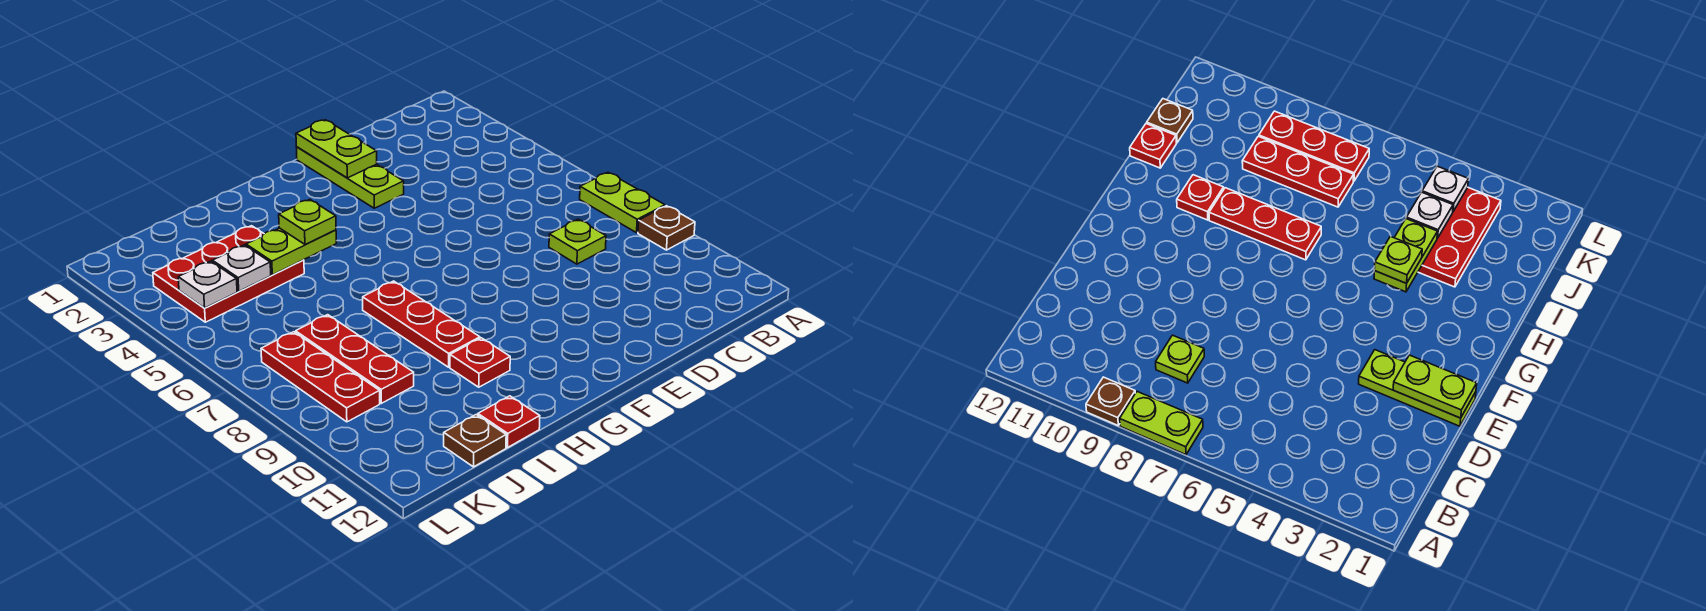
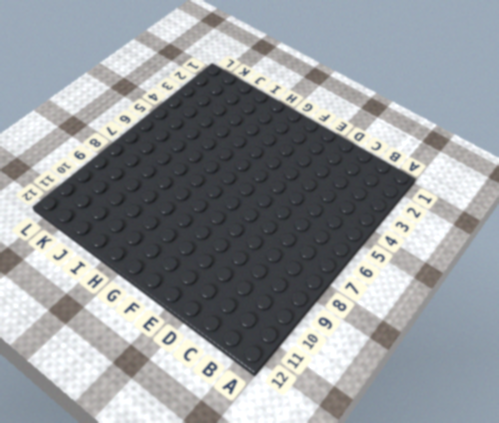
none -> lime plate A7:A8 level 1
none -> brown plate A9 level 1
none -> lime plate C8 level 1

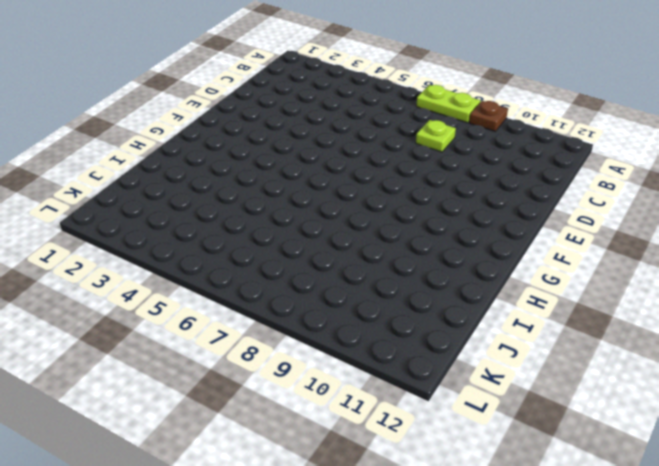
none -> lime plate E1:E3 level 1
none -> red plate H7:H9 level 1
none -> red plate H10 level 1

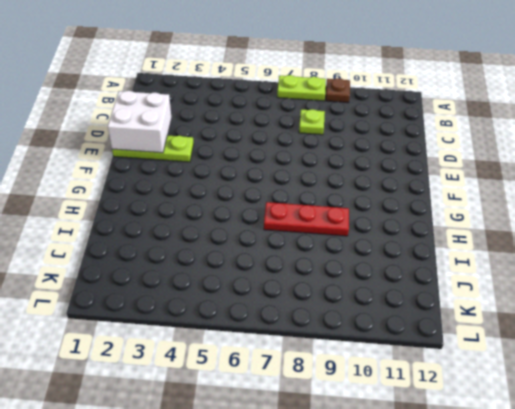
white brick D1:E2 level 2 -> lime plate E1:E2 level 2
none -> red plate H10 level 1
none -> red plate I3:K4 level 1
none -> red plate I12 level 1

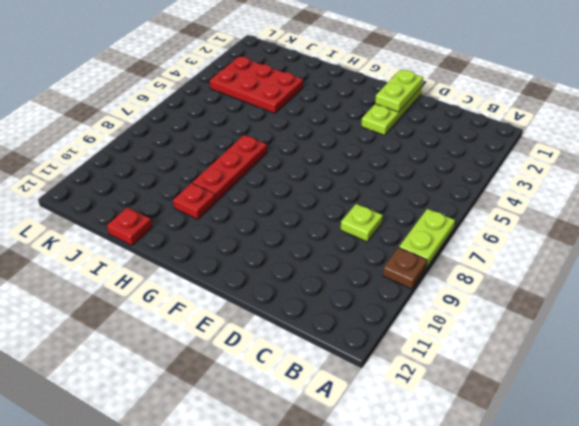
none -> red plate J7:J9 level 1
none -> brown plate J12 level 1
none -> red plate K7:K9 level 1

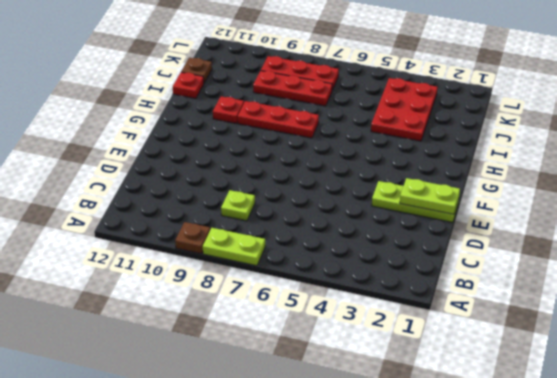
none -> lime plate H4:I4 level 2
none -> white plate J4 level 2
none -> white plate K4 level 2

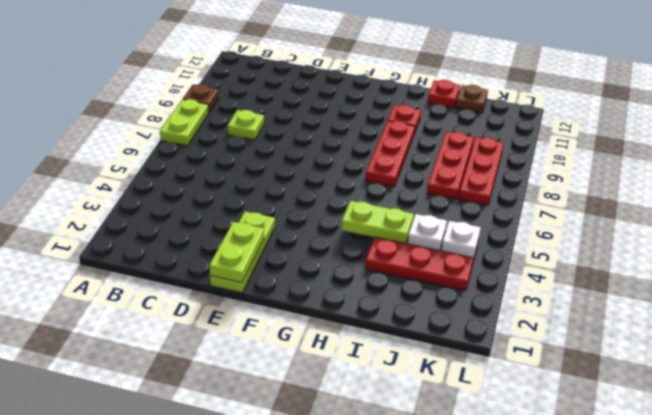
none -> lime plate H4 level 3

